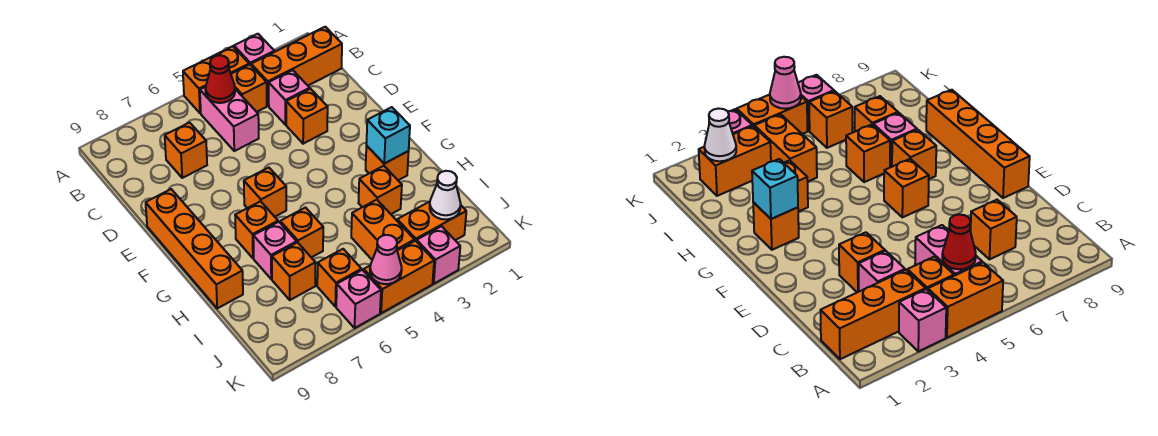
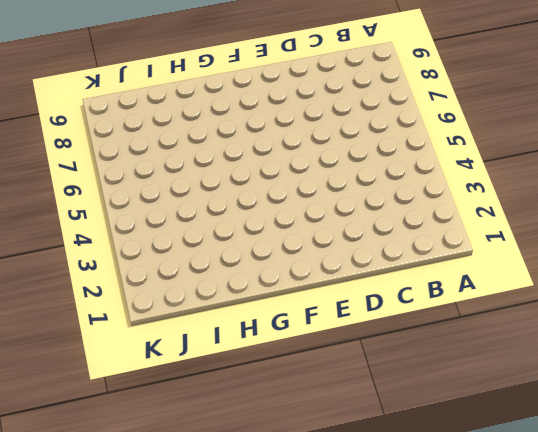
none -> pink brick A3 level 1
none -> orange brick A4:A5 level 1
none -> orange brick B1:B3 level 1

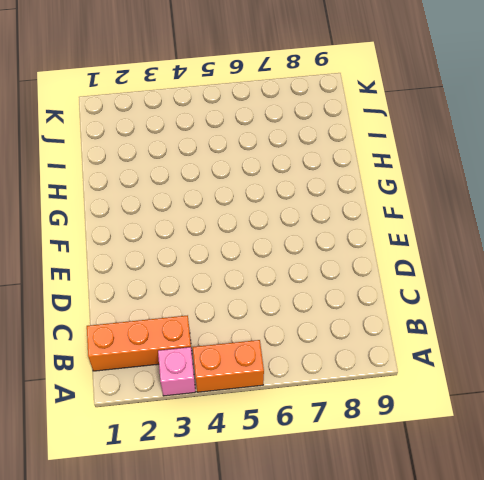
none -> orange brick B4 level 1
none -> pink brick B5:C5 level 1
none -> pink brick C3 level 1

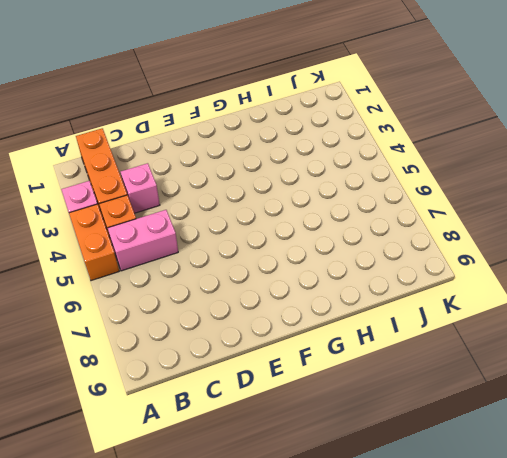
none -> orange brick C7 level 1
none -> orange brick D3 level 1
none -> orange brick E9:H9 level 1

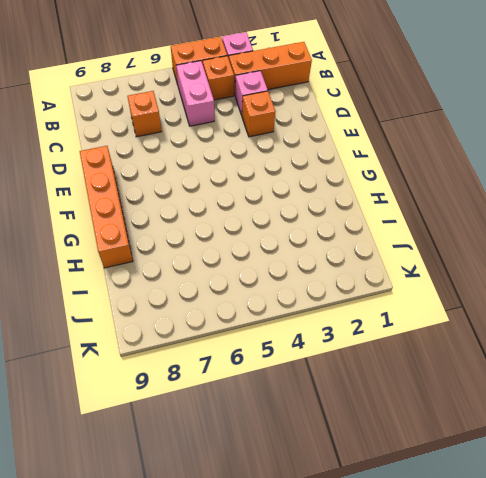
none -> orange brick F6 level 1
none -> orange brick G2 level 1
none -> orange brick G7 level 1

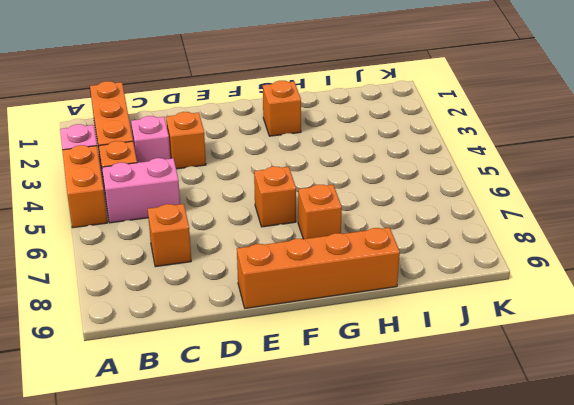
none -> orange brick H3 level 1
none -> orange brick H6 level 1
none -> pink brick H7 level 1

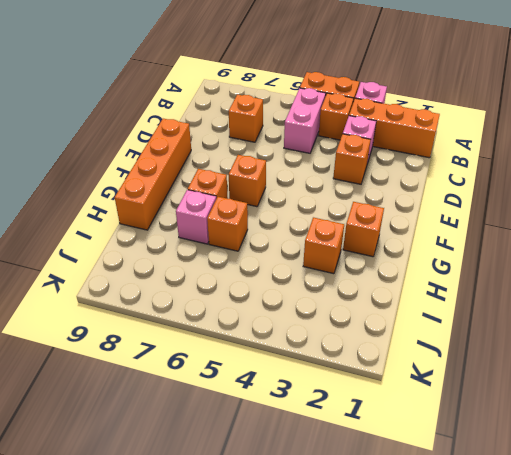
none -> orange brick I4:J4 level 1
none -> orange brick I7 level 1
none -> orange brick J2:J3 level 1

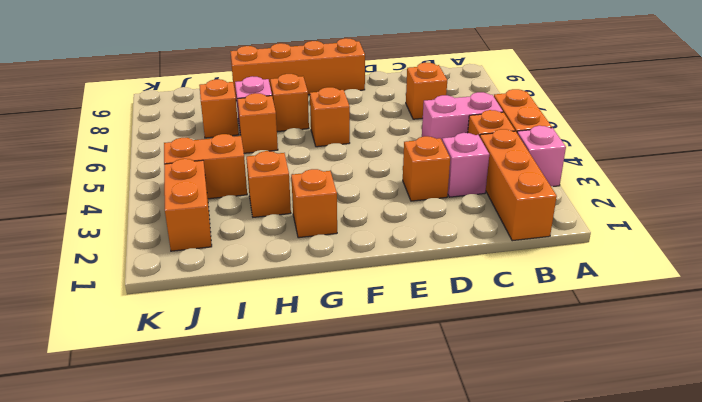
none -> orange brick J6 level 1
none -> pink brick K3 level 1
none -> orange brick K4:K5 level 1

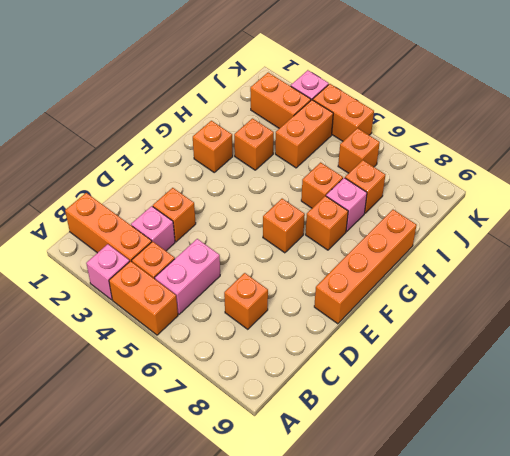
none -> pink brick K6 level 1
none -> red cone B5 level 2
none -> cyan brick G2 level 2

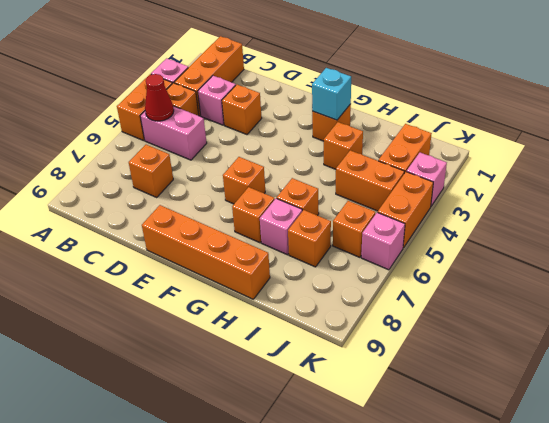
none -> white cone J2 level 2
none -> pink cone K5 level 2

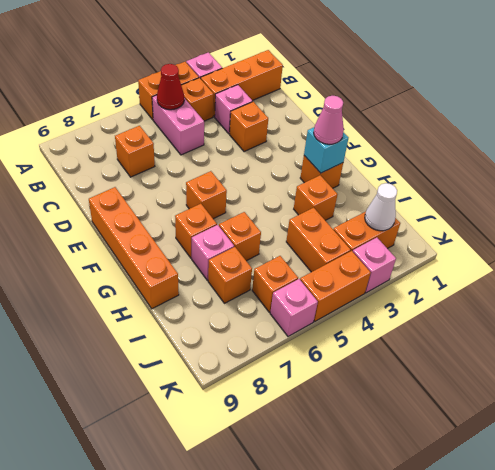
pink cone G2 level 3 -> pink cone K5 level 2

